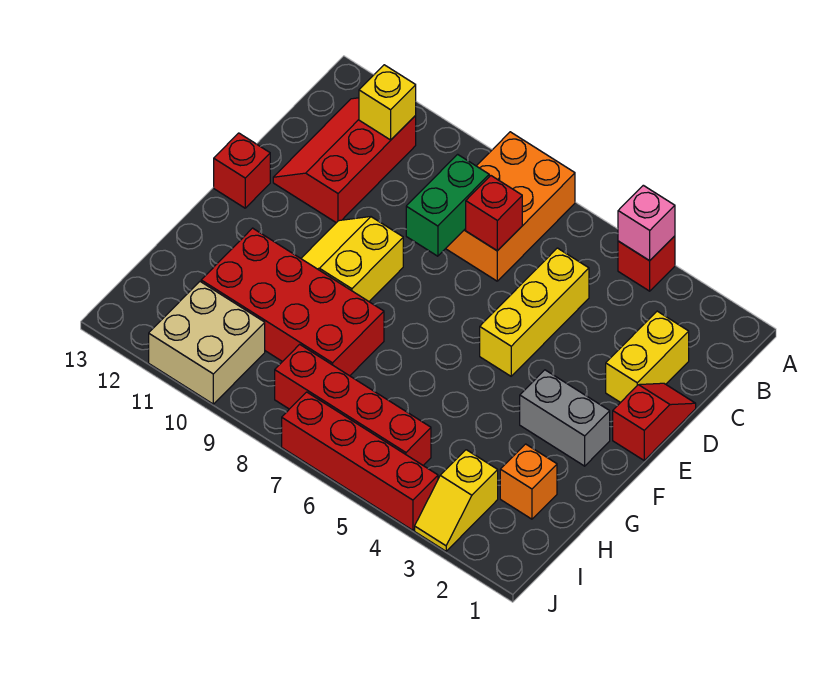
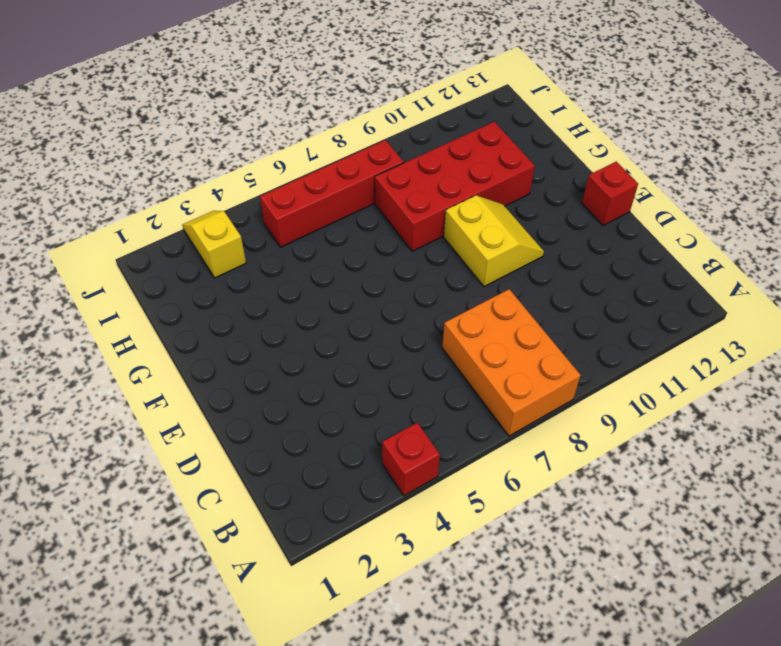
none -> red slope B11:D12 level 1 top 11
none -> yellow brick C2:D2 level 1
none -> yellow brick C5:E5 level 1

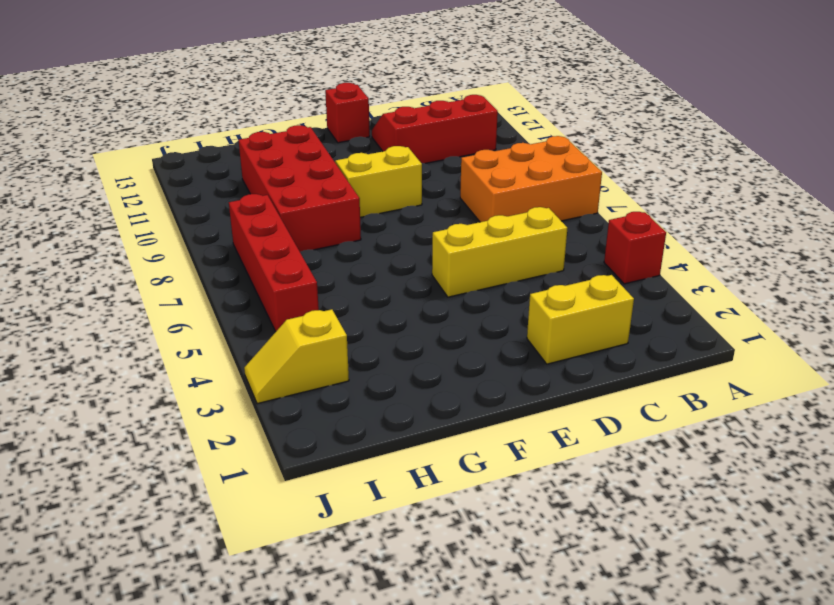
none -> red slope D1:E1 level 1 top E
none -> grey brick F2:F3 level 1
none -> orange brick H2 level 1

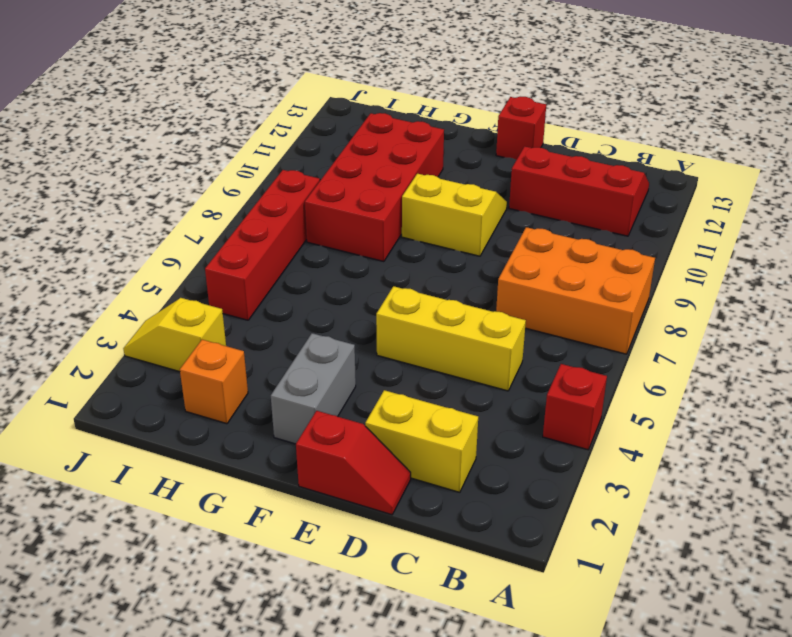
none -> tan brick I10:J11 level 1
none -> red brick J4:J7 level 1
none -> pink brick A4 level 2

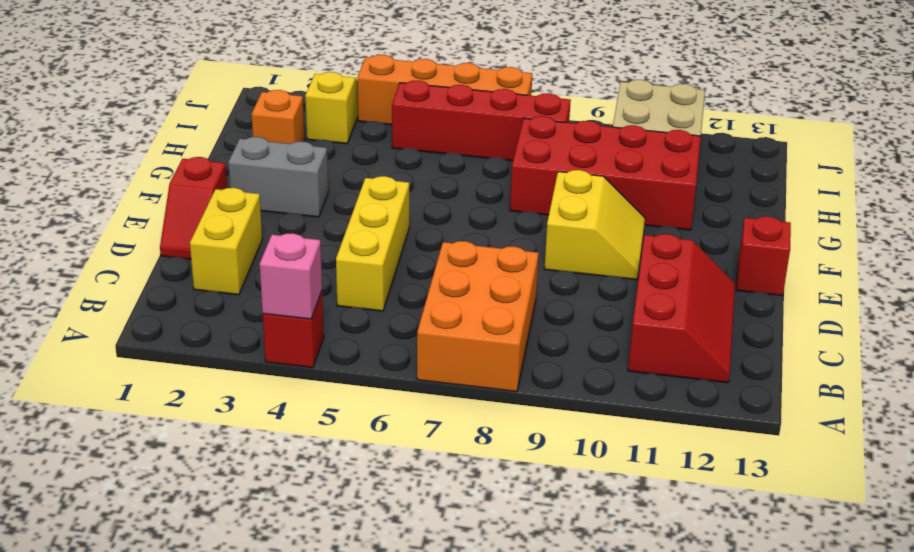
orange brick J4:J7 level 1 -> red brick J4:J7 level 1
none -> yellow brick B11 level 2
none -> red brick C7 level 2
none -> green brick C8:D8 level 2

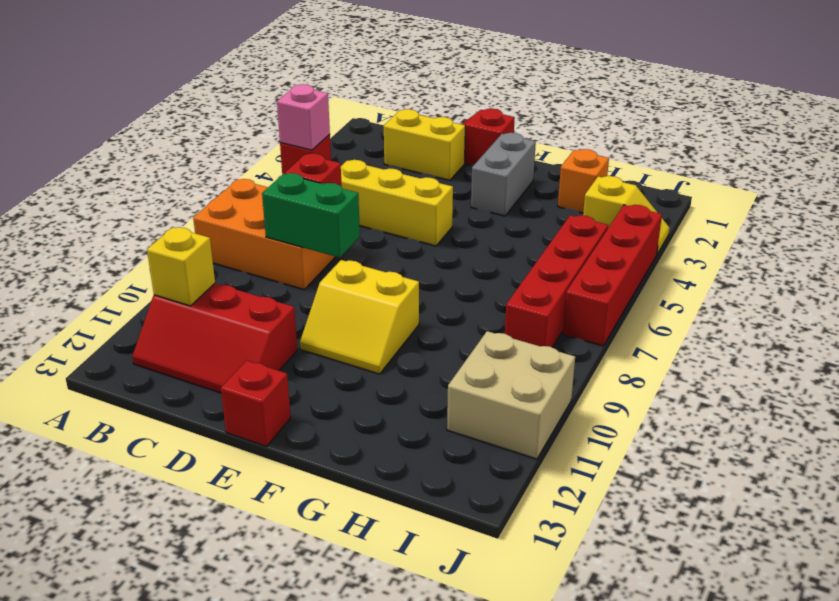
none -> red brick G8:H11 level 1

